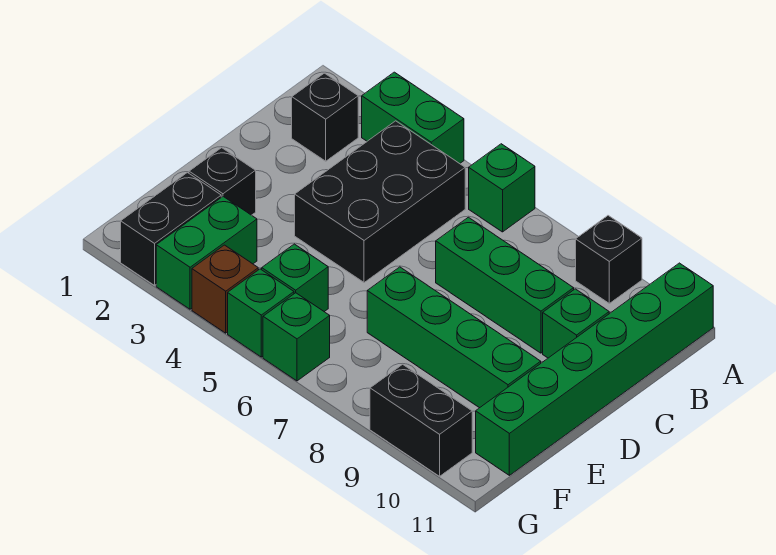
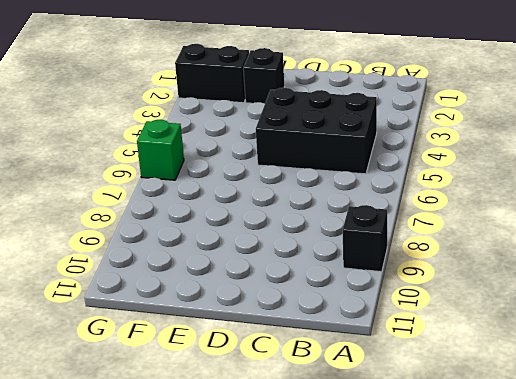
none -> green brick A3:A4 level 1
none -> green brick A6 level 1
none -> green brick A11:F11 level 1

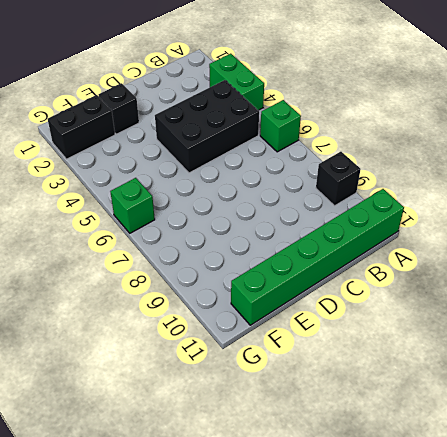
none -> black brick B2 level 1
none -> green brick C7:C9 level 1
none -> green brick C10 level 1

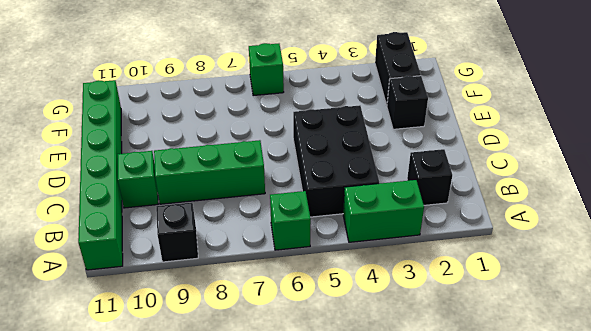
none -> green brick E7:E10 level 1
none -> green brick F3:G3 level 1
none -> green brick F5 level 1

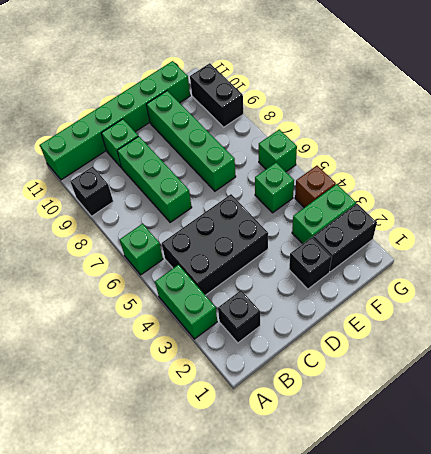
none -> green brick G5 level 1

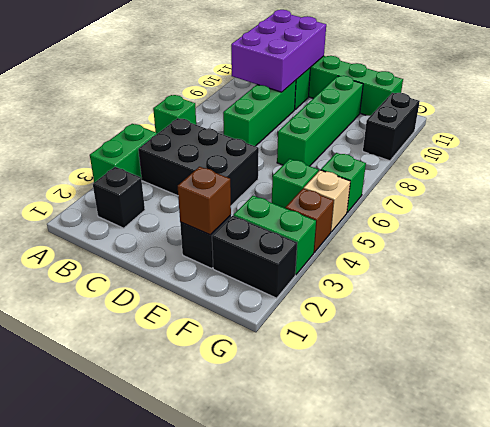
purple brick B9:C11 level 2 -> none
brown brick E2 level 2 -> none
tan brick G5 level 1 -> green brick G5 level 1
none -> black brick A9 level 1

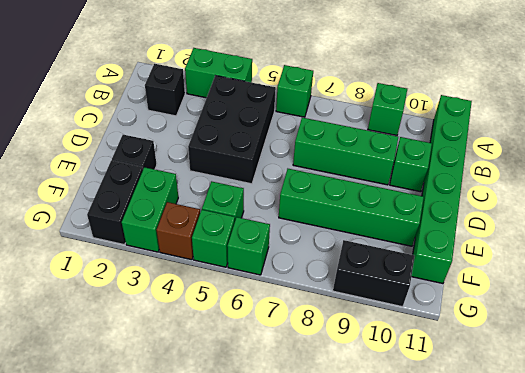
green brick A9 level 1 -> black brick A9 level 1

